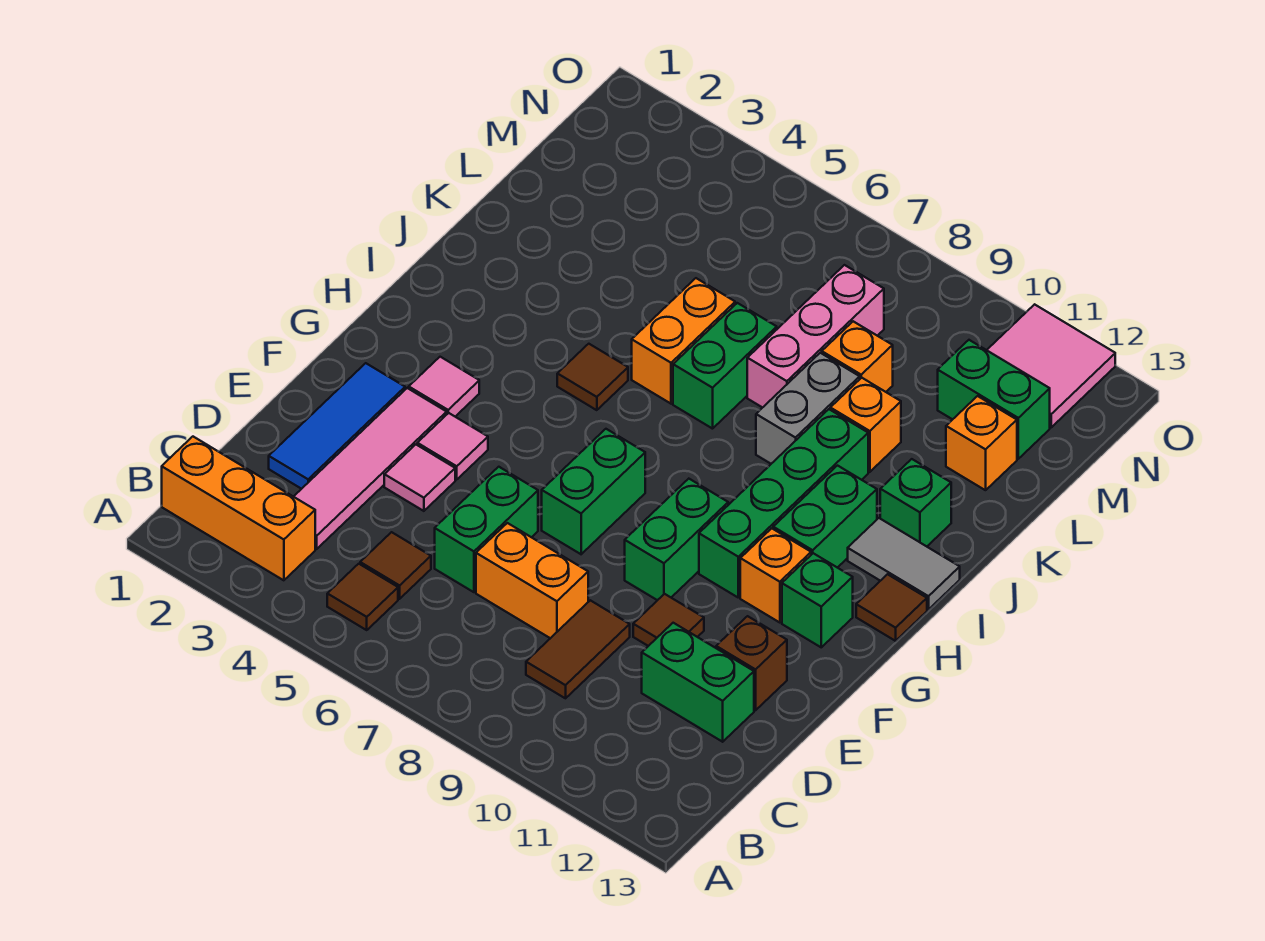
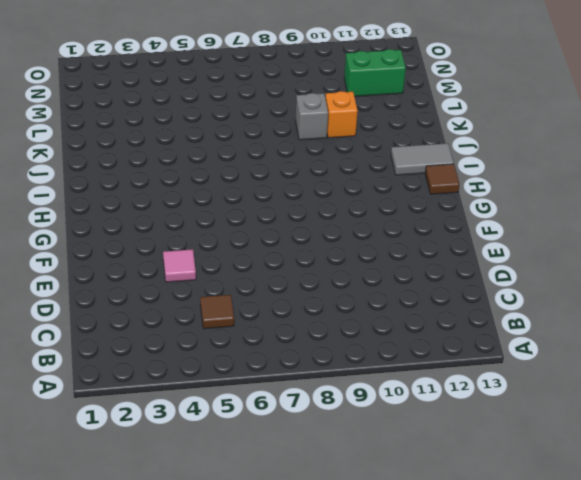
grey brick K9 level 1 -> grey brick J9:K9 level 1
none -> orange brick B1:B3 level 1
none -> brown tile B5 level 1
none -> pink tile C3:F3 level 1
none -> brown tile C9:D9 level 1

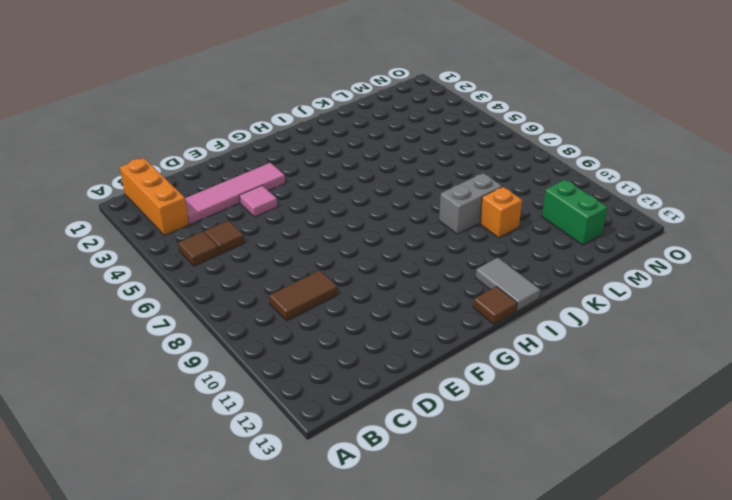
none -> blue tile D2:F2 level 1
none -> green brick D6:E6 level 1
none -> orange brick D7:D8 level 1
none -> green brick D11:D12 level 1

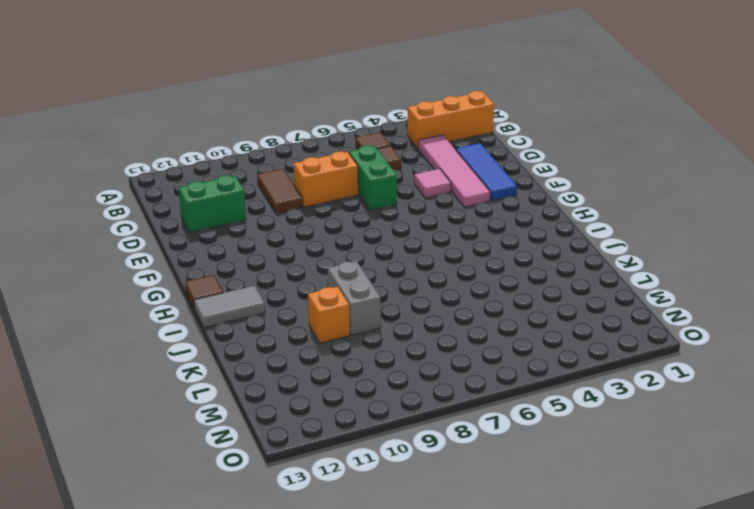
none -> brown tile E10 level 1
none -> brown brick E12 level 1
none -> pink tile F4 level 1
none -> green brick F7:G7 level 1

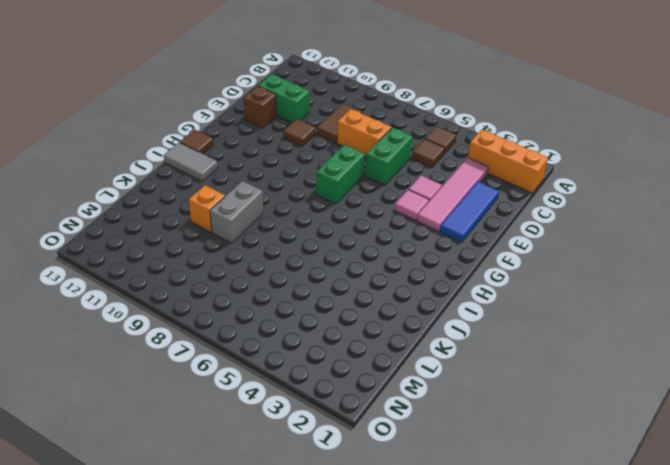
none -> green brick F9:G9 level 1
none -> pink tile G3 level 1
none -> green brick G10:J10 level 1
none -> orange brick G11 level 1

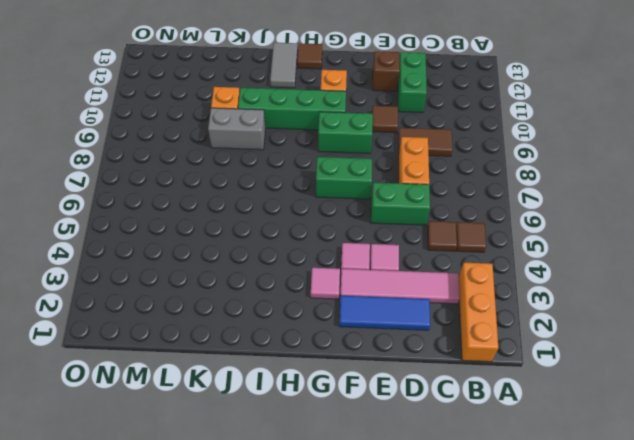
none -> green brick G12 level 1
none -> green brick H11:I11 level 1
none -> brown tile I5 level 1
none -> orange brick J6:K6 level 1

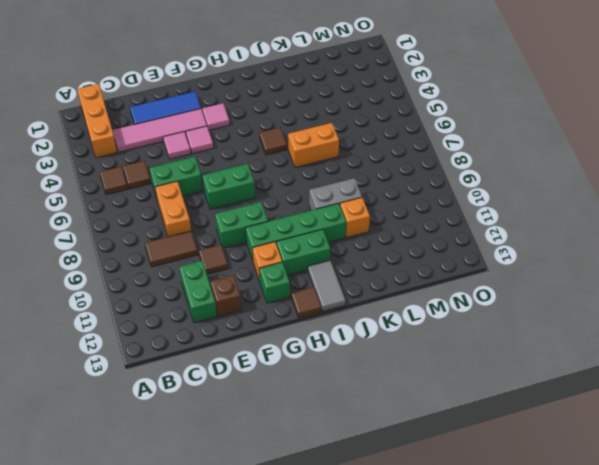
none -> green brick J7:K7 level 1
none -> green brick J12 level 1
none -> pink brick K8:M8 level 1
none -> orange brick L9 level 1

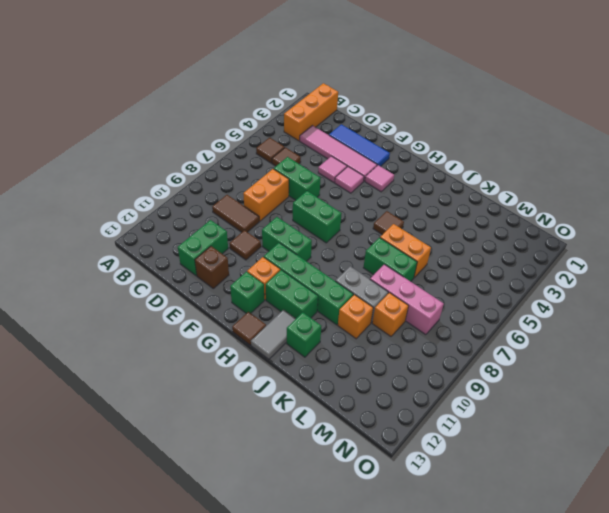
none -> orange brick L12 level 1
none -> green brick M11:M12 level 1
none -> pink tile N11:O12 level 1

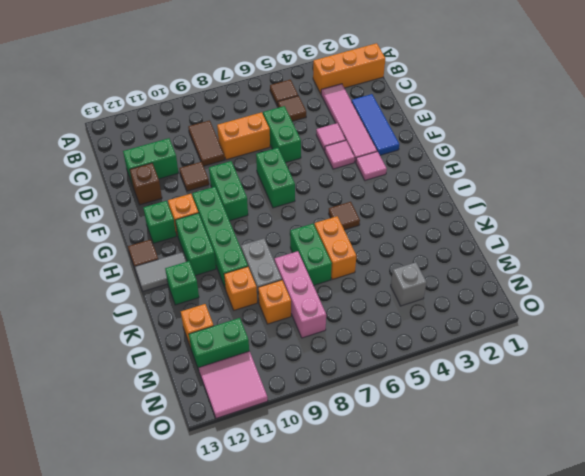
grey brick M4 level 1 -> none

